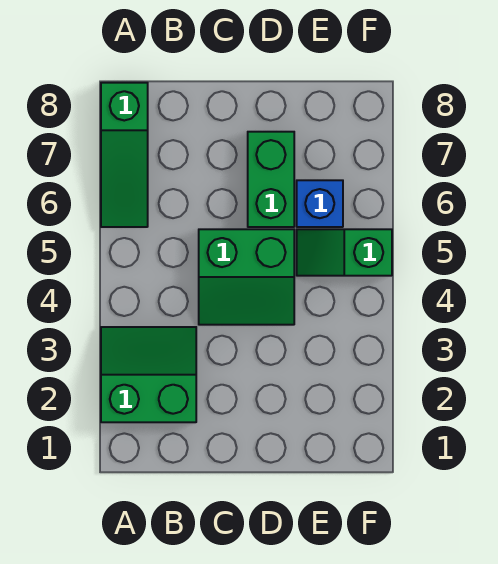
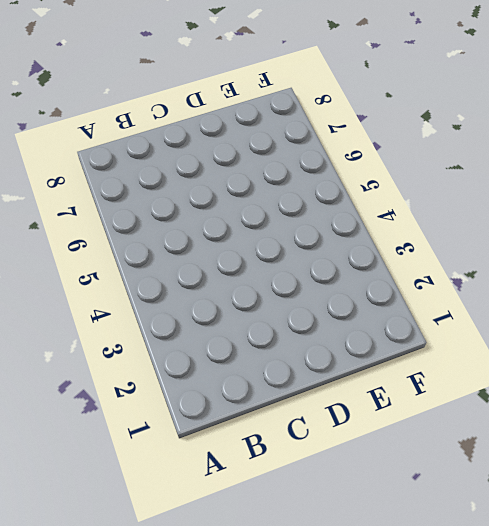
none -> green slope A2:B3 level 1 top 2
none -> green slope A6:A8 level 1 top 8

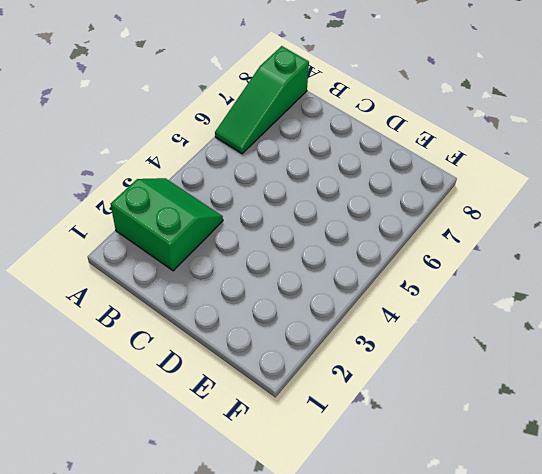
none -> green slope C4:D5 level 1 top 5
none -> green brick D6:D7 level 1

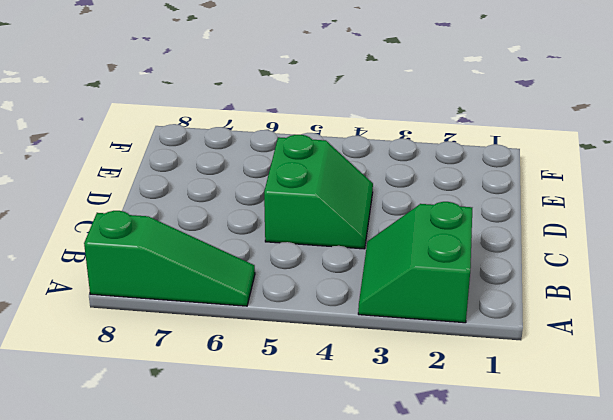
none -> green brick D6:D7 level 1
none -> green slope E5:F5 level 1 top F

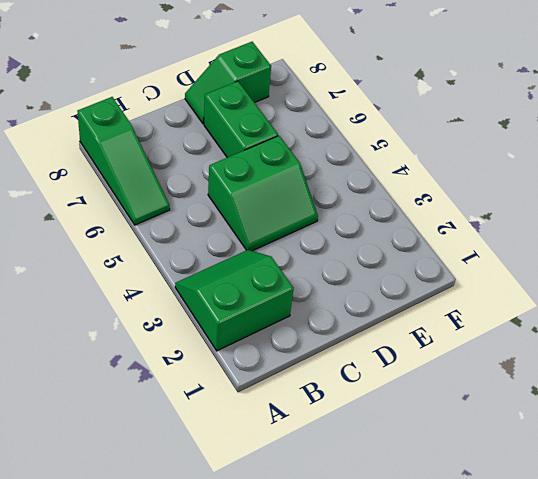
green slope D8:E8 level 1 top E -> green slope E5:F5 level 1 top F
none -> blue brick E6 level 1

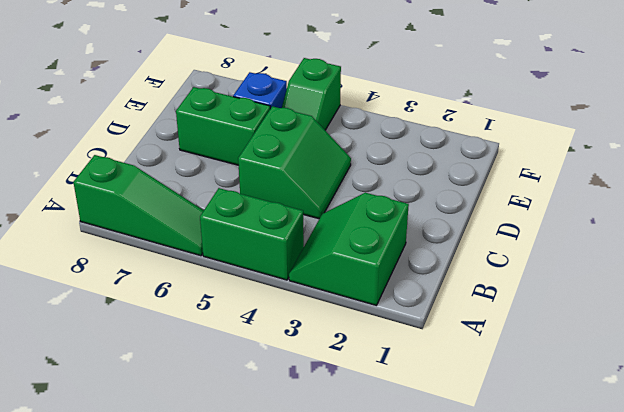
green brick A4:A5 level 1 -> none

